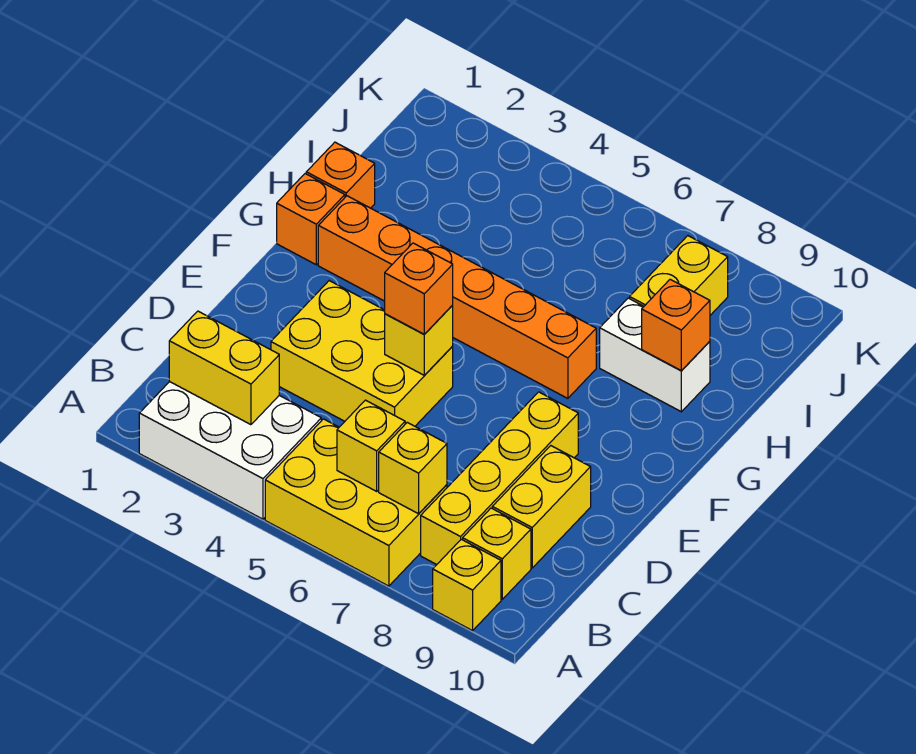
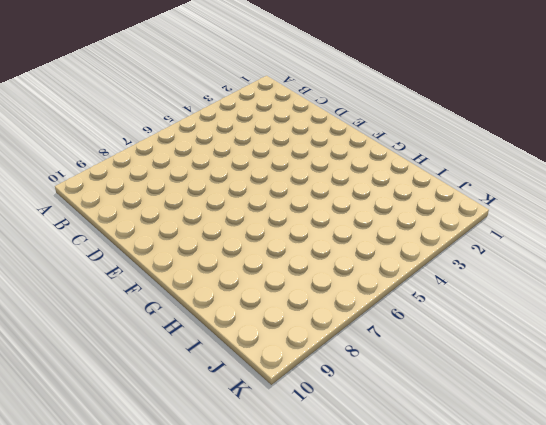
none -> white brick A2:B4 level 1
none -> yellow brick A5:B7 level 1
none -> yellow brick A9 level 1

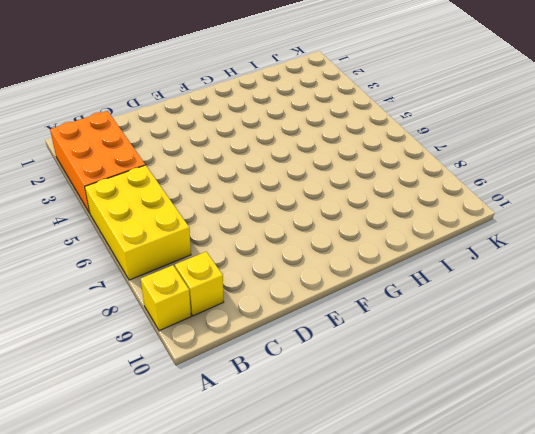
orange brick A2:B4 level 1 -> white brick A2:B4 level 1
none -> yellow brick B8:E8 level 1
none -> yellow brick C9:D9 level 1
none -> yellow brick D3:E5 level 1

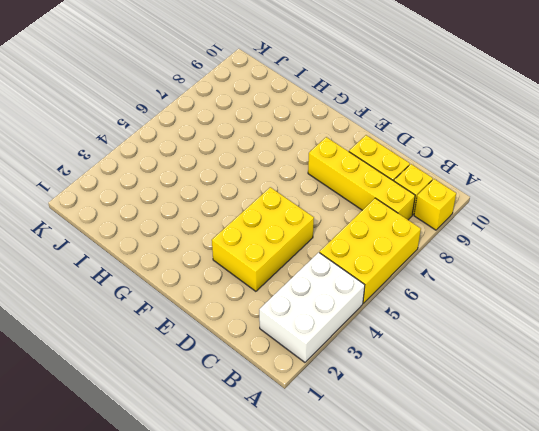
none -> orange brick G1 level 1
none -> orange brick G2:G7 level 1
none -> orange brick H1 level 1

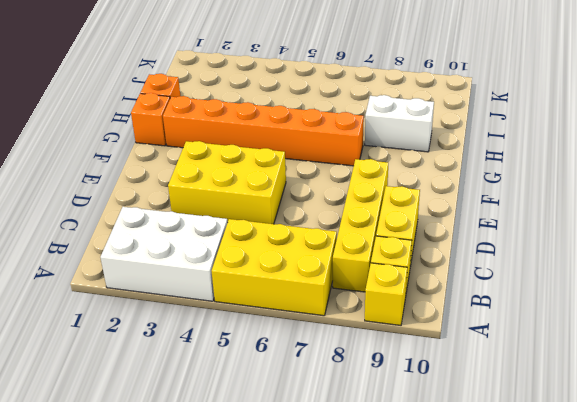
none -> yellow brick I8:J8 level 1
none -> yellow brick B2:B3 level 2
none -> yellow brick B6 level 2

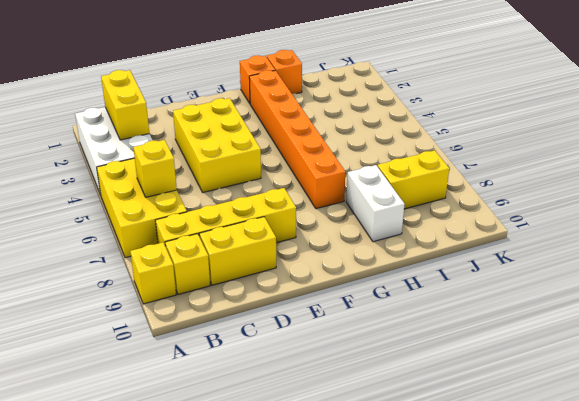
none -> yellow brick B7 level 2
none -> yellow brick E5 level 2
none -> orange brick H9 level 2

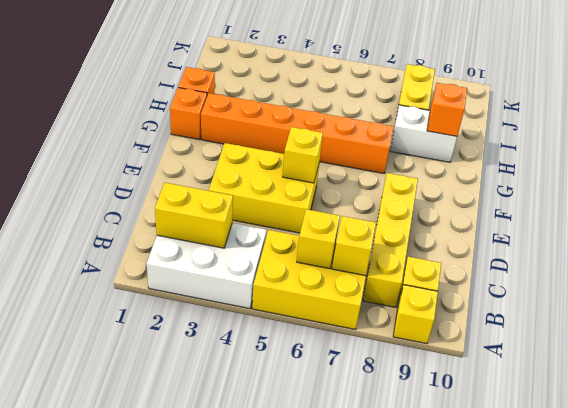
none -> yellow brick C9:D9 level 1
none -> orange brick E5 level 3

